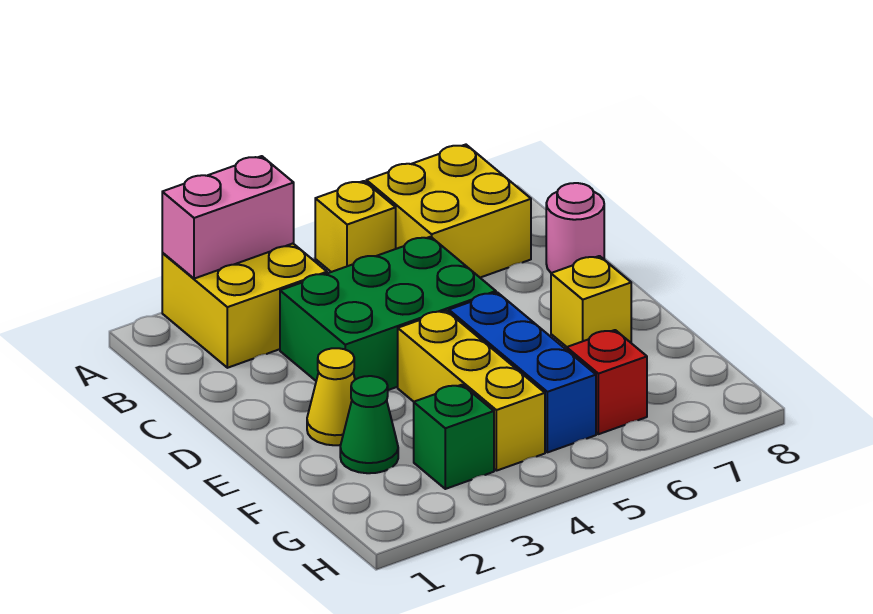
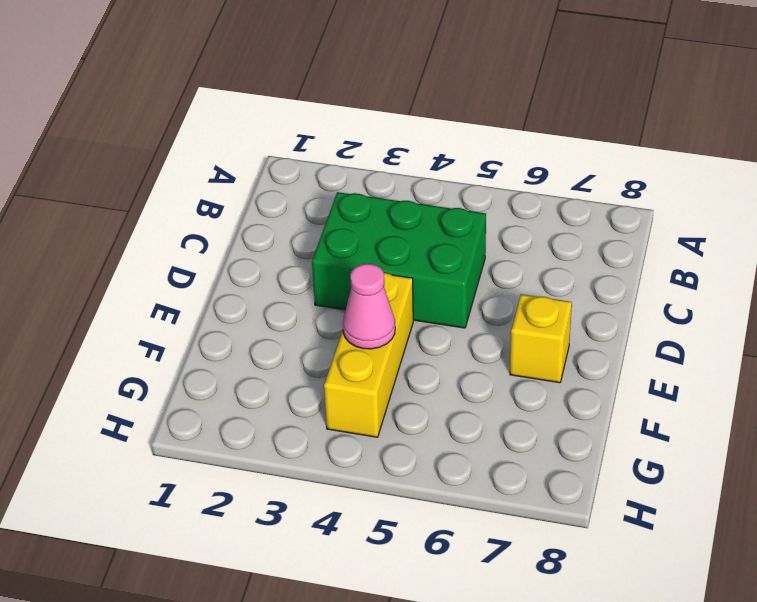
pink cone F4 level 2 -> none
none -> yellow brick A2:B3 level 1
none -> yellow brick A5 level 1
none -> yellow brick A6:B7 level 1

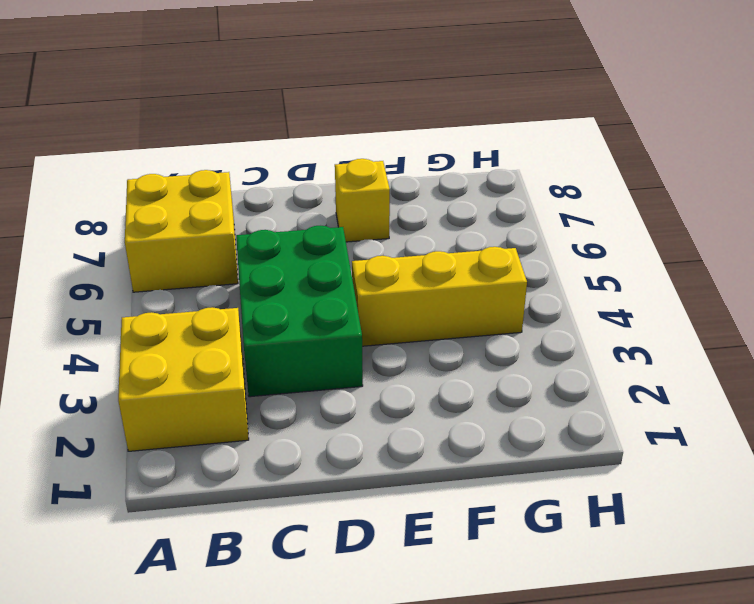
none -> yellow brick A5 level 1
none -> pink round brick C8 level 1
none -> yellow cone E2 level 1

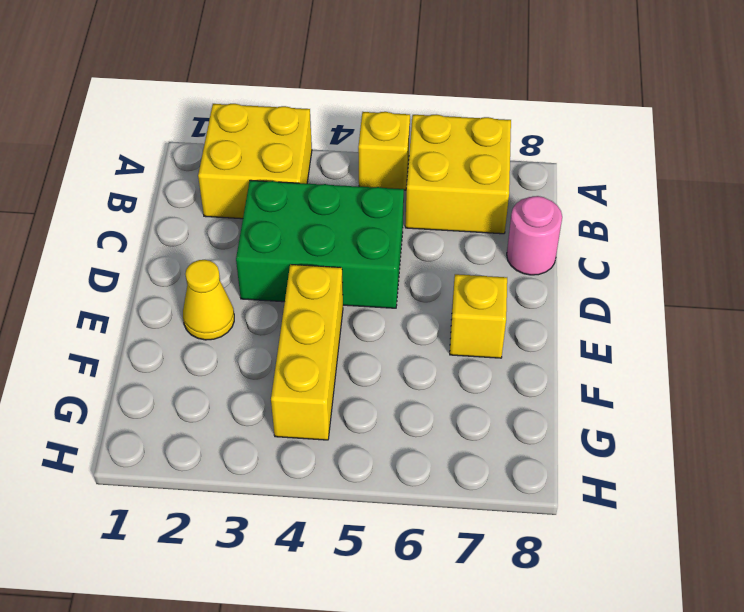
none -> blue brick E5:G5 level 1
none -> green cone F2 level 1
none -> green brick G3 level 1

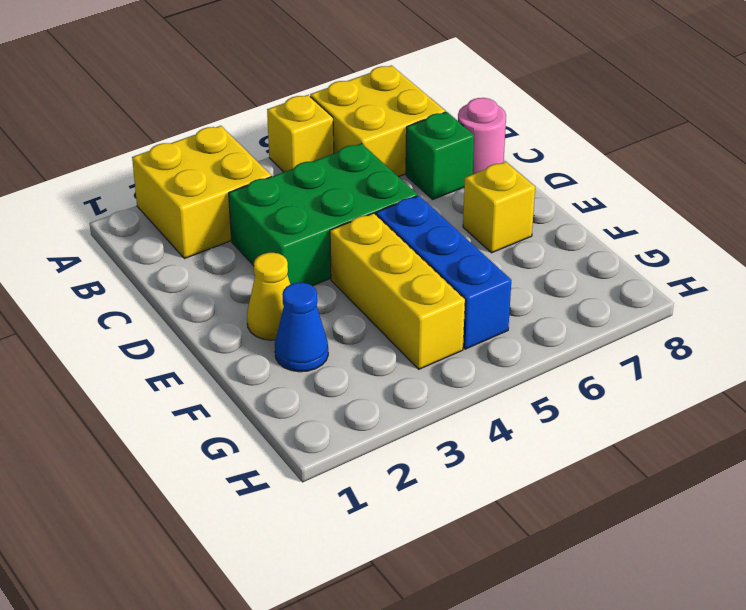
green brick C7 level 1 -> green brick G3 level 1
blue cone F2 level 1 -> green cone F2 level 1
none -> red brick G6 level 1
none -> pink brick A2:A3 level 2

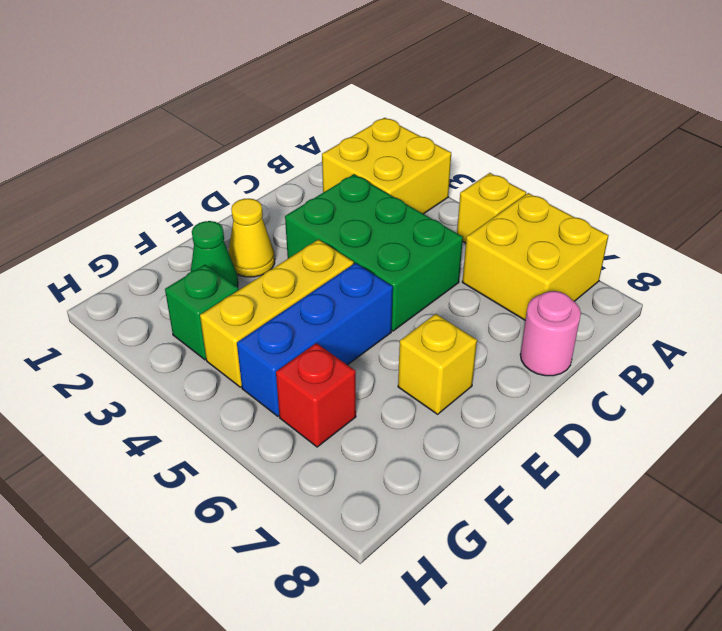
none -> pink brick A2:A3 level 2

